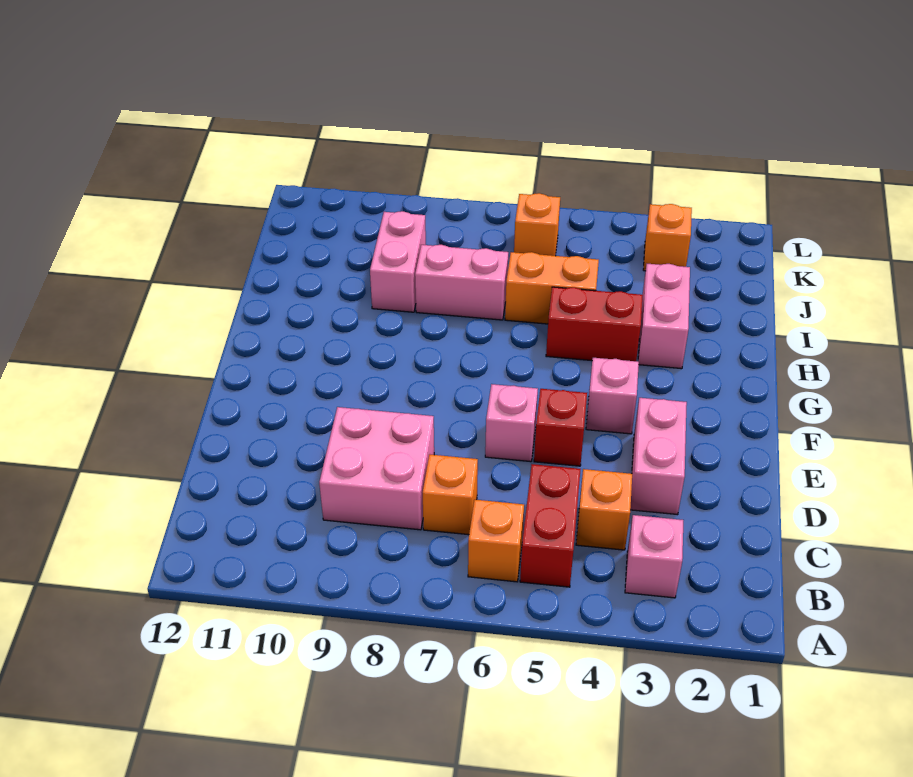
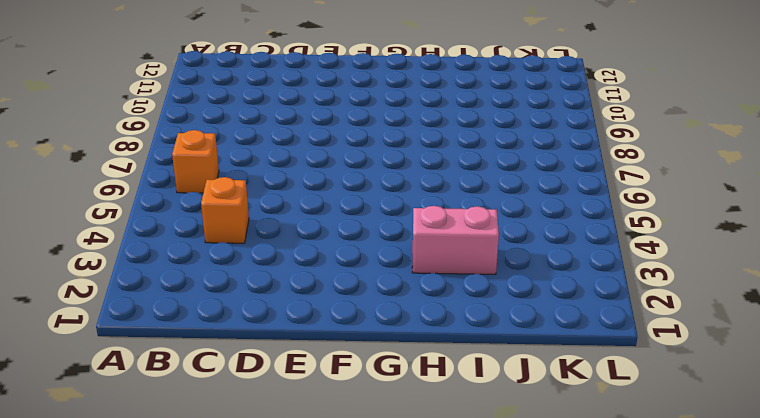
none -> pink brick B3 level 1
none -> red brick B5:C5 level 1
none -> orange brick C7 level 1

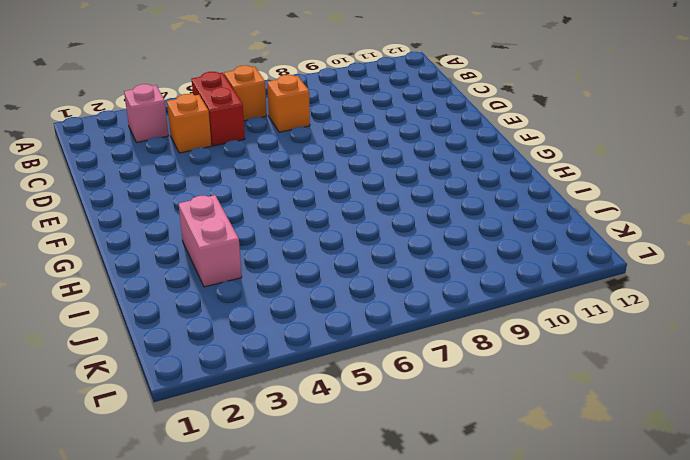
none -> pink brick C8:D9 level 1
none -> pink brick D3:E3 level 1
none -> red brick E5 level 1

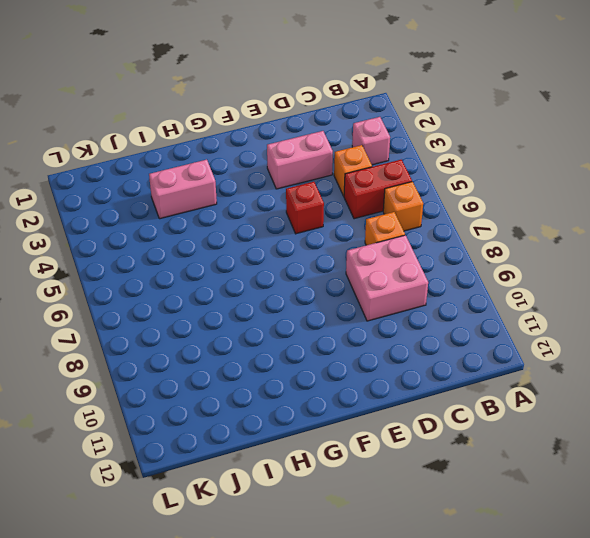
none -> pink brick E6 level 1
none -> pink brick F4 level 1
none -> red brick H4:H5 level 1

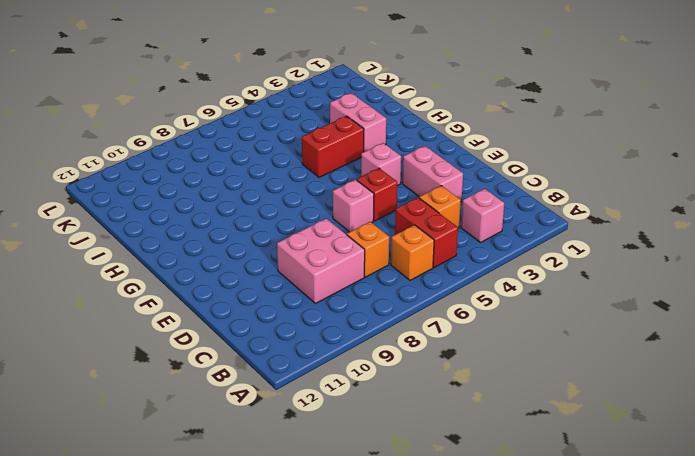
none -> orange brick I5:I6 level 1
none -> pink brick I7:I8 level 1
none -> pink brick I9:J9 level 1

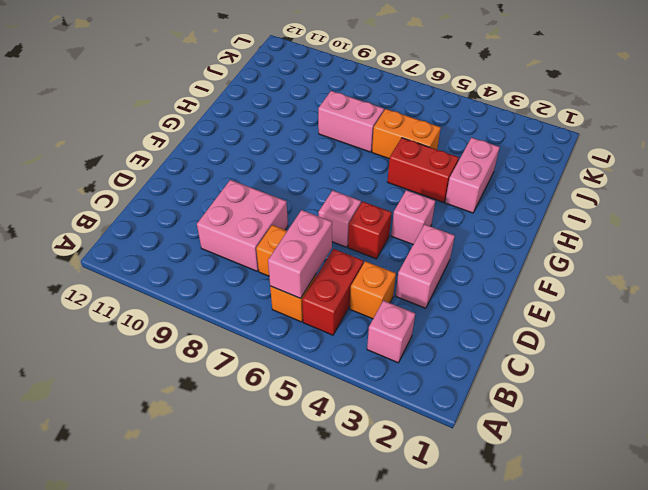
pink brick B6:C6 level 2 -> pink brick I9:J9 level 1
none -> orange brick K3 level 1
none -> orange brick K6 level 1

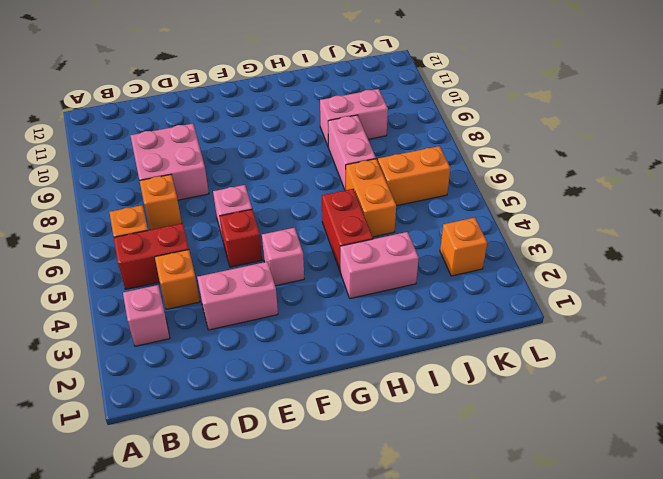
orange brick J6:K6 level 1 -> orange brick K6 level 1

